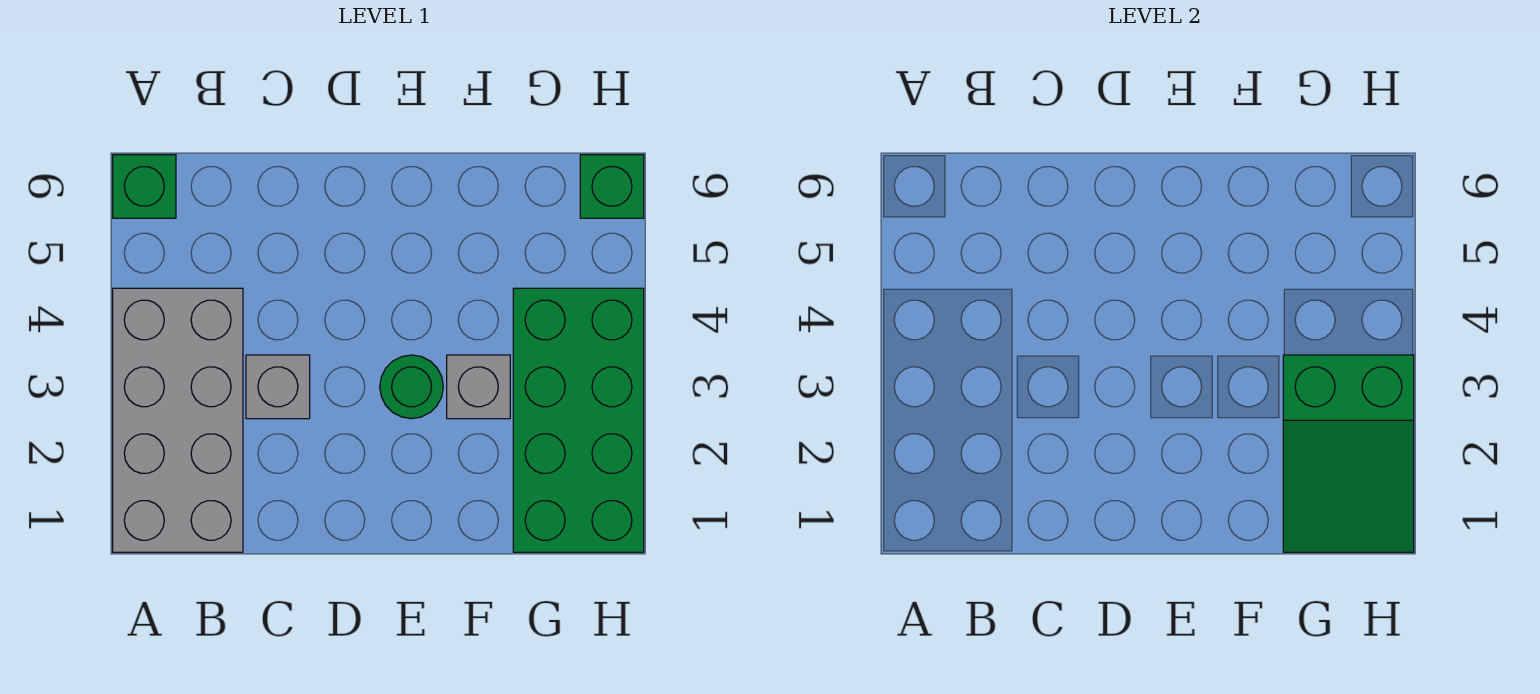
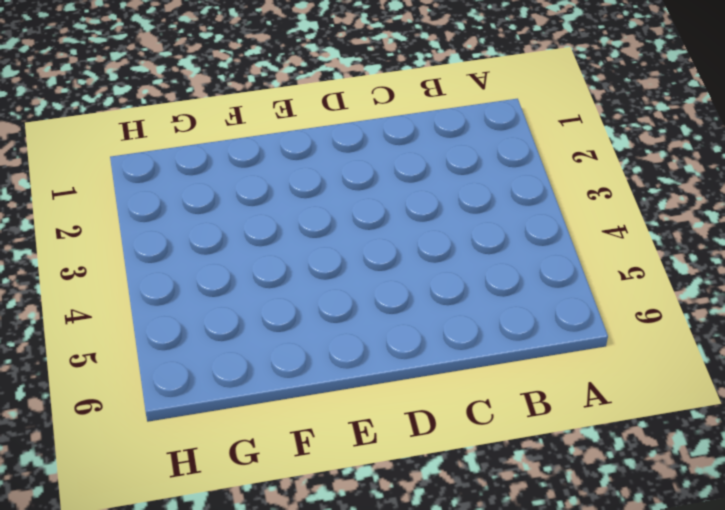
none -> grey brick A1:B4 level 1
none -> green brick A6 level 1

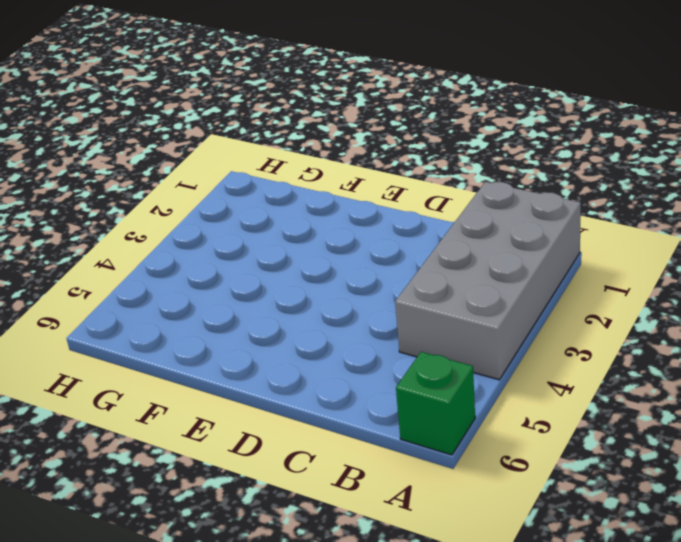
none -> grey brick C3 level 1
none -> green round brick E3 level 1

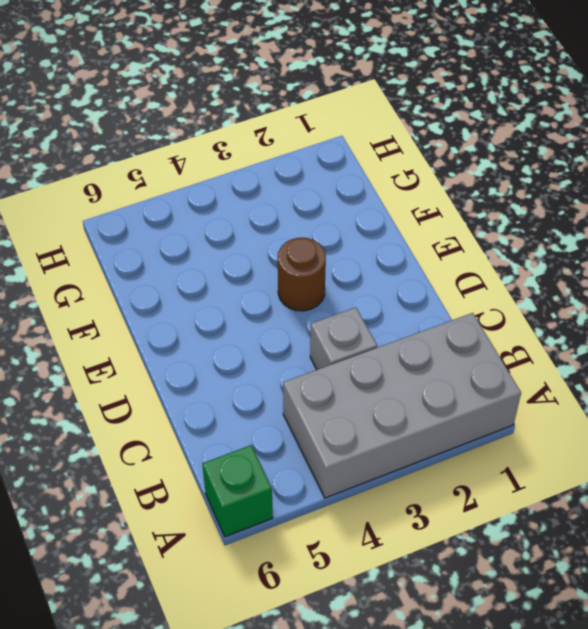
brown round brick E3 level 1 -> green round brick E3 level 1
none -> grey brick F3 level 1
none -> green brick G1:H4 level 1

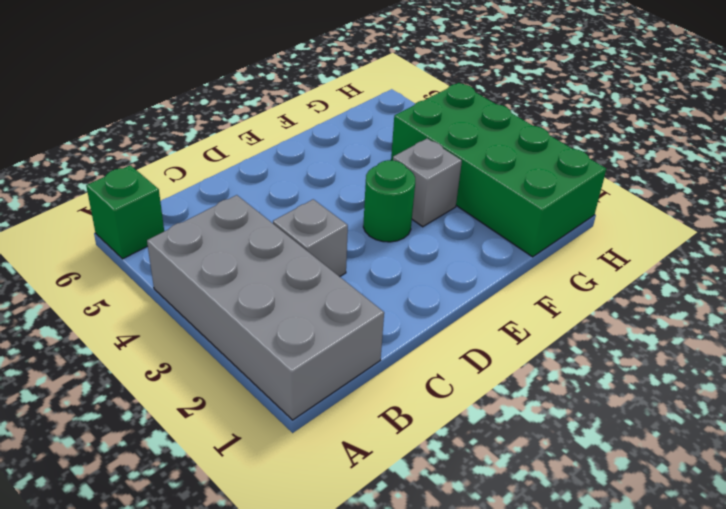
none -> green brick H6 level 1
none -> green slope G1:H3 level 2 top 3

